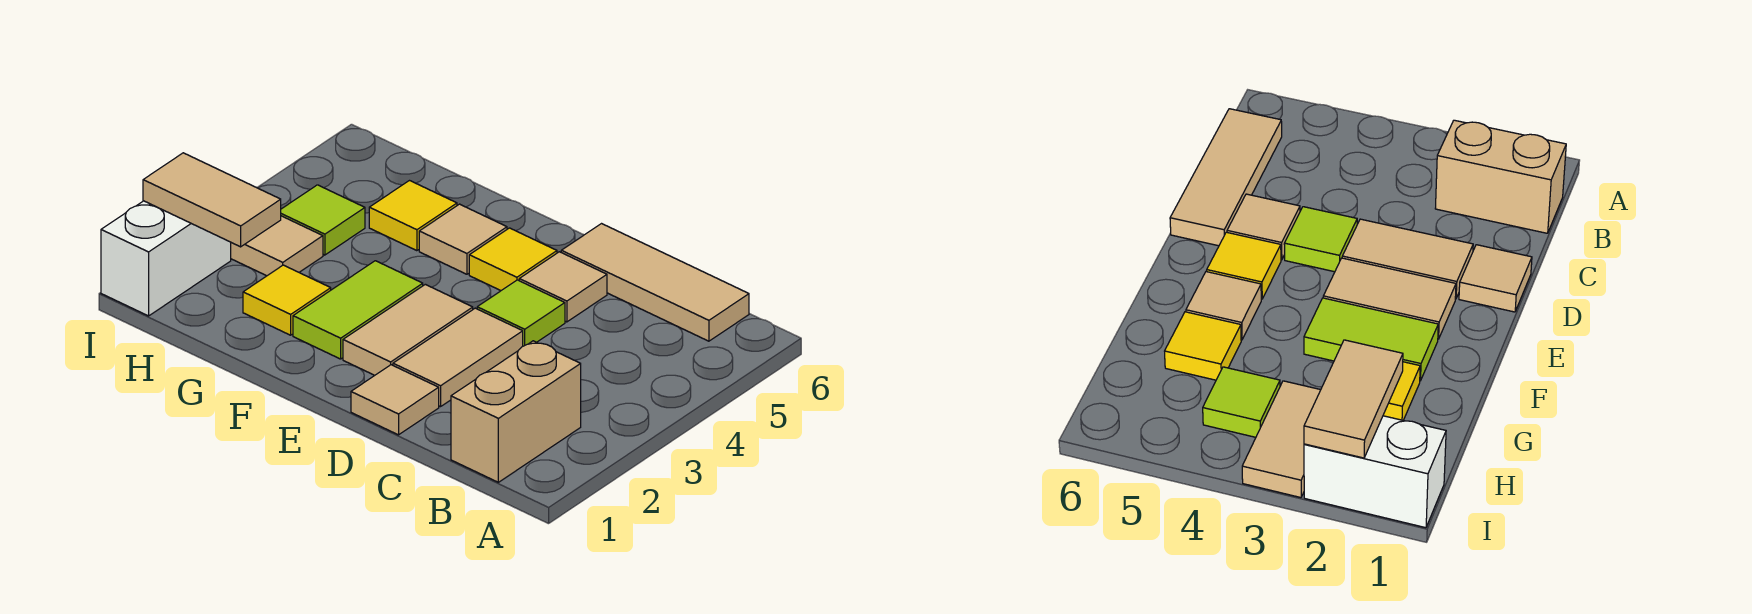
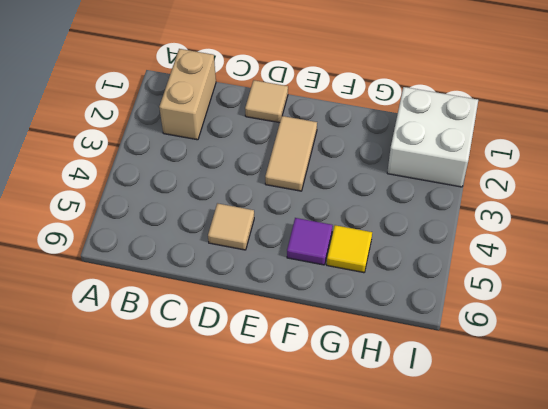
purple tile F5 level 1 -> tan tile F5 level 1
white brick H1:I2 level 1 -> white brick I1:I2 level 1
none -> tan tile B6:D6 level 1
none -> tan tile D2:D3 level 1
none -> lime tile D4 level 1

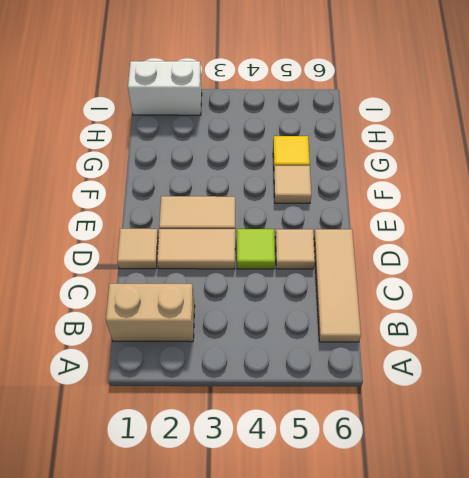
none -> yellow tile E5 level 1
none -> lime tile F2:F3 level 1
none -> yellow tile G2 level 1

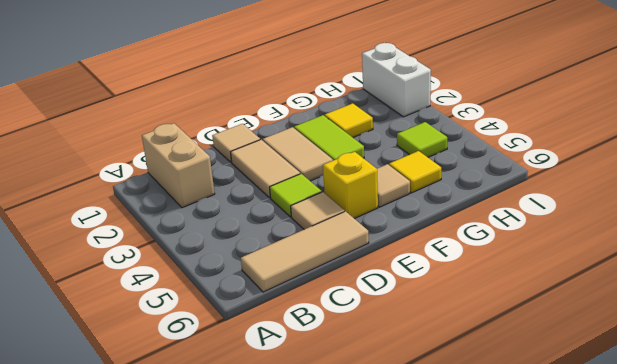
yellow brick E5 level 1 -> yellow tile E5 level 1
none -> tan tile H3:I3 level 1
none -> tan tile H2:I2 level 2

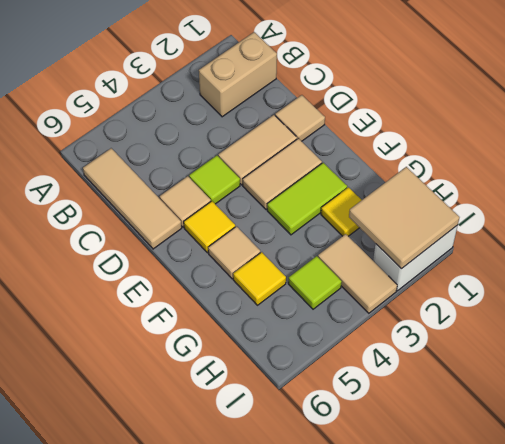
tan tile H1:I2 level 2 -> tan tile H2:I2 level 2

